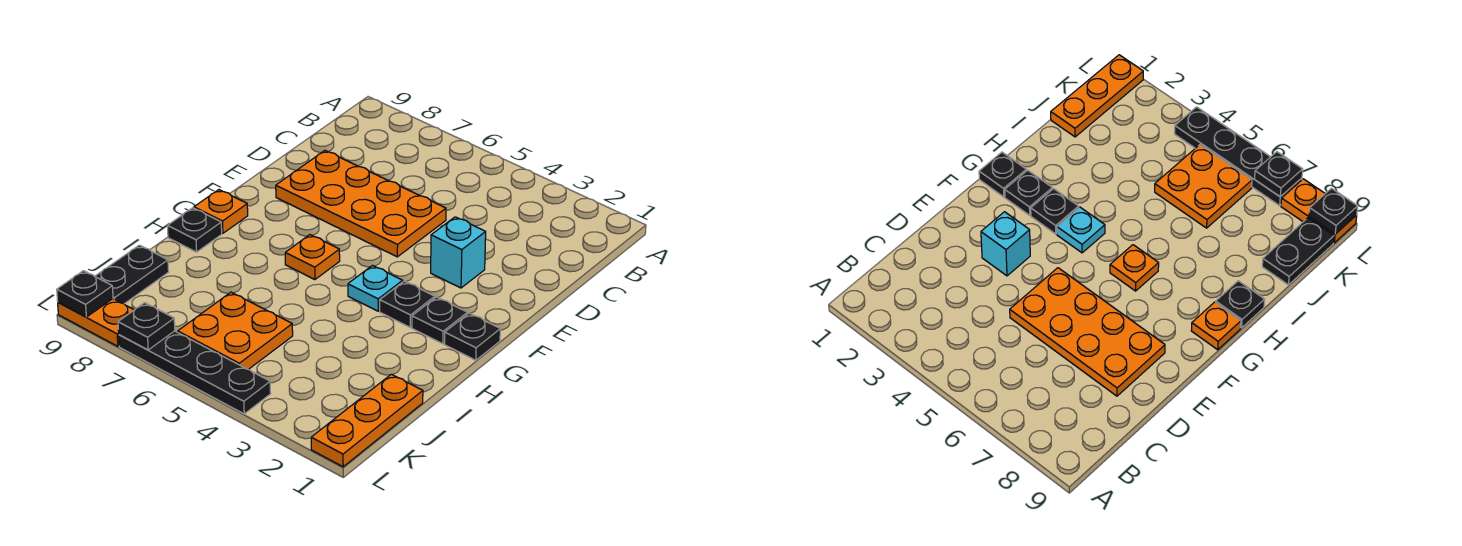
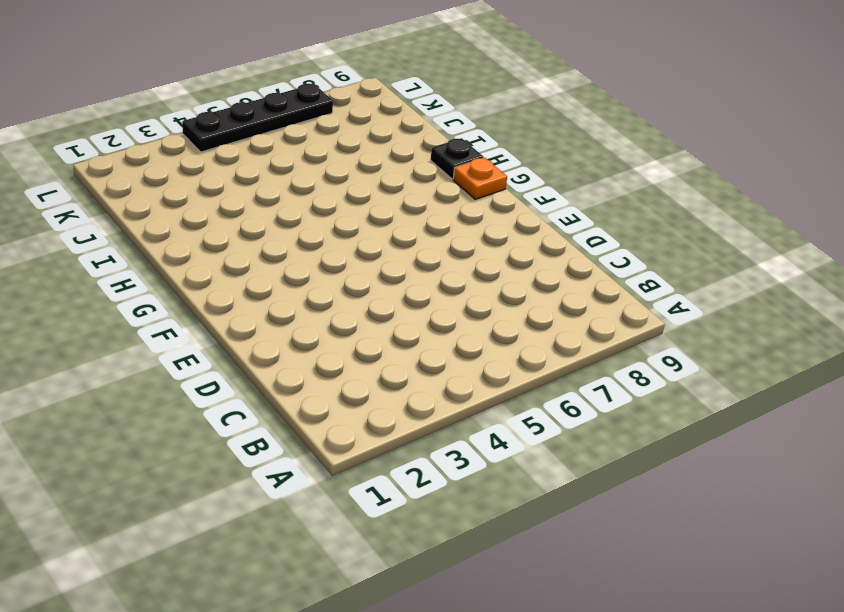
none -> orange plate D5:E8 level 1
none -> cyan brick E3 level 1
none -> black plate G1 level 1

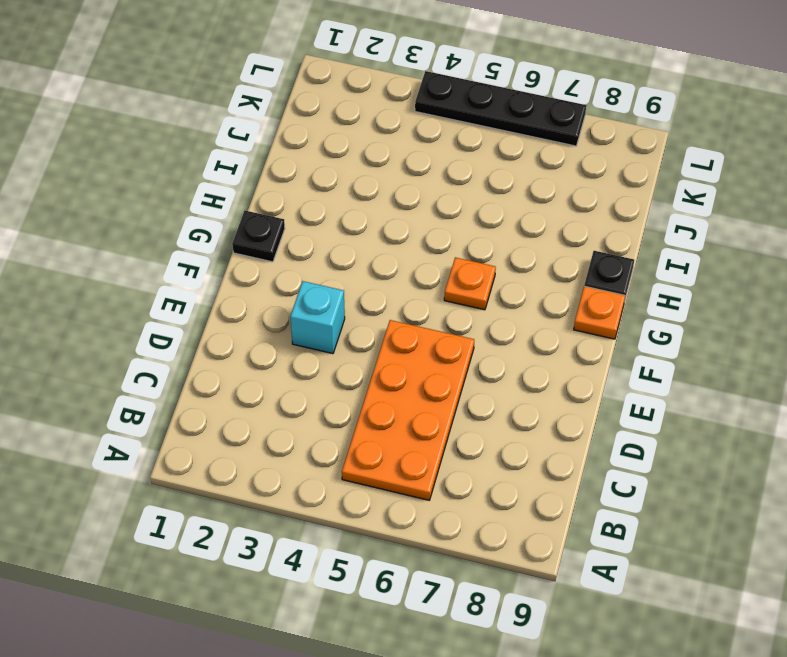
orange plate B5:E6 level 1 -> orange plate D5:E8 level 1
none -> black plate G2 level 1
none -> black plate G3 level 1
none -> cyan plate G4 level 1

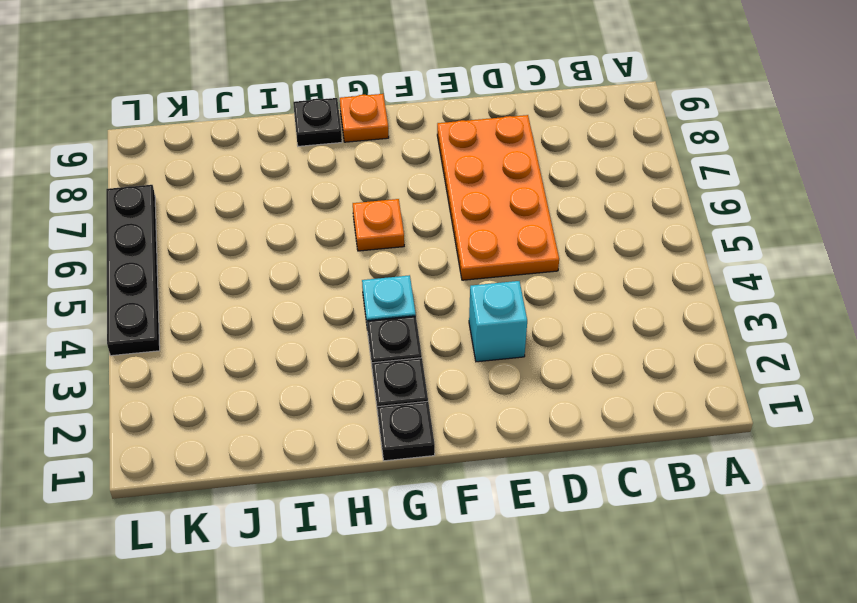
none -> orange plate J1:L1 level 1
none -> orange plate J5:K6 level 1
none -> black plate J9:K9 level 1

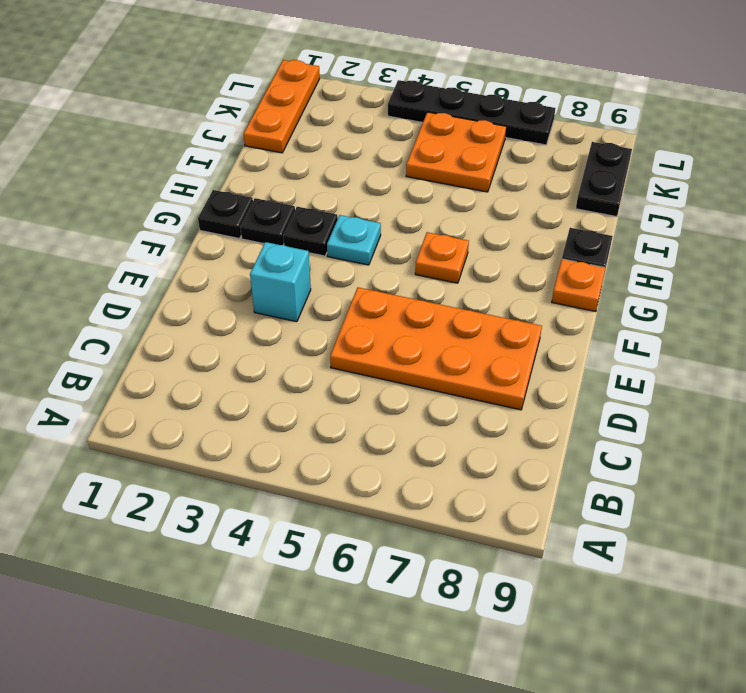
none -> orange plate L8:L9 level 1
none -> black plate L7 level 2
none -> black plate L9 level 2

